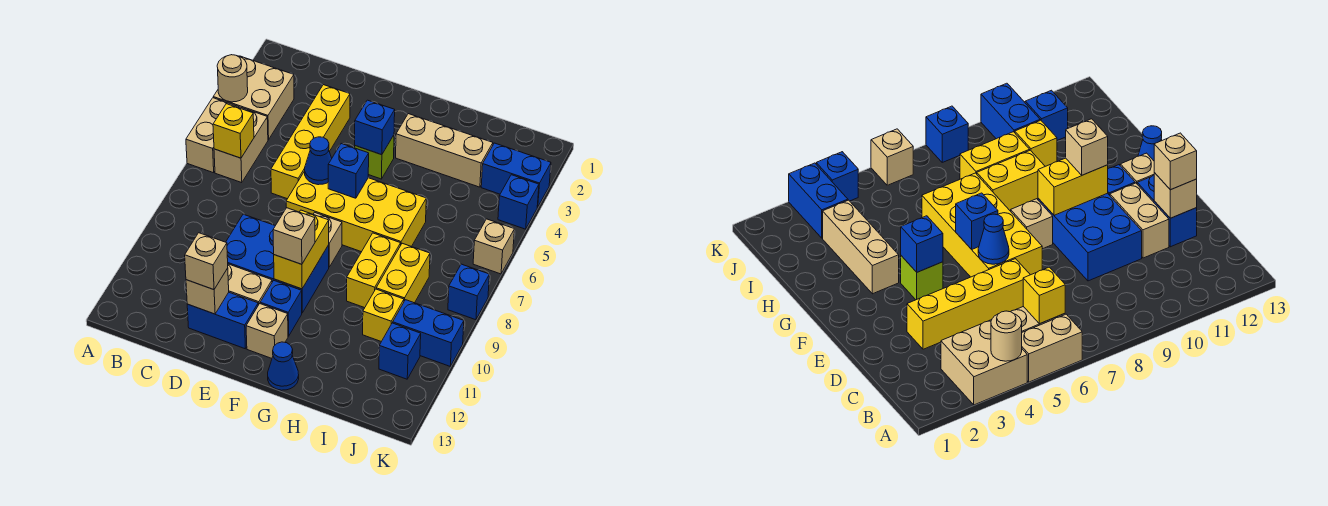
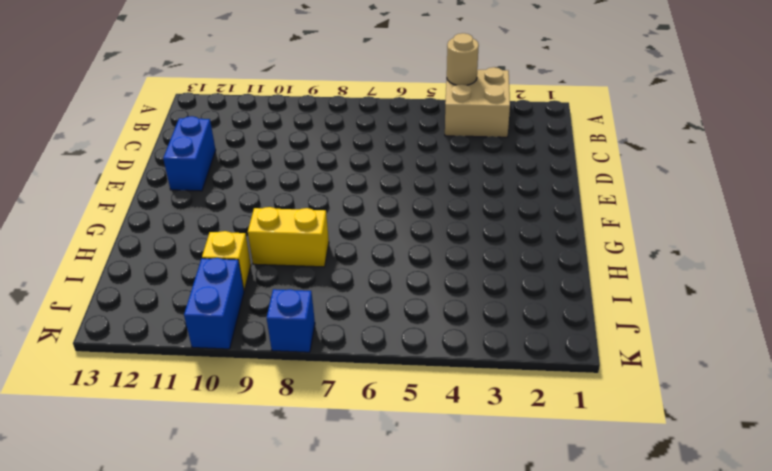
none -> tan brick A5:A6 level 1
none -> tan brick B5:B6 level 1
none -> yellow brick D3:D6 level 1
none -> blue brick D9:F10 level 1

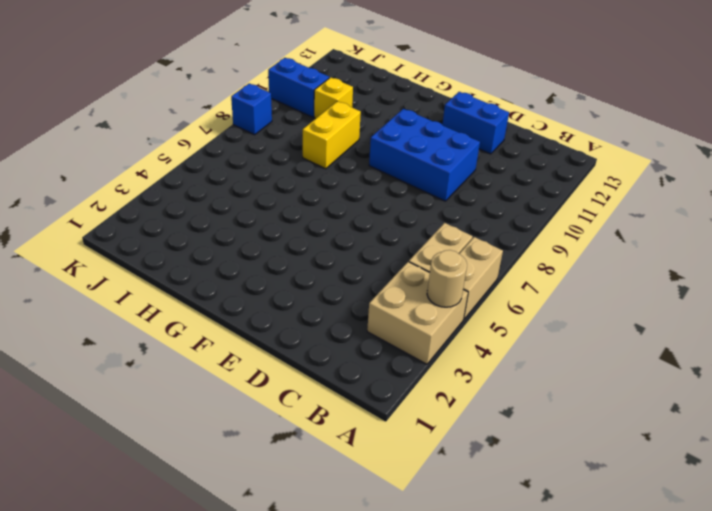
none -> yellow brick D3:D6 level 1
none -> tan brick D11:E11 level 1
none -> yellow brick E6:H7 level 1
none -> lime brick F4 level 1

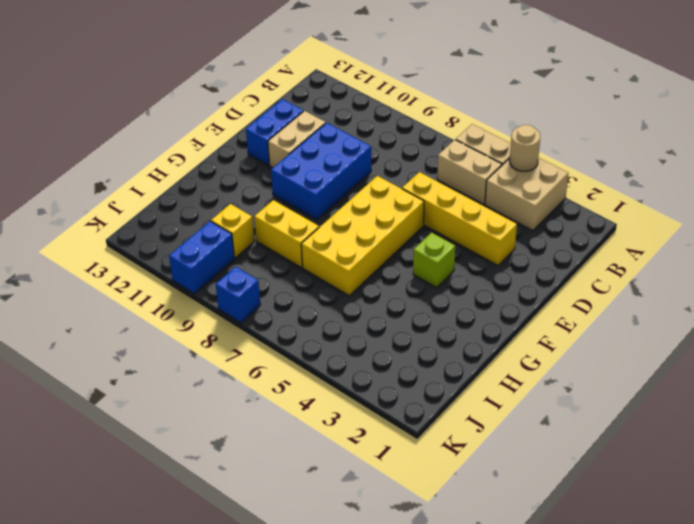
none -> tan brick F8 level 1
none -> blue brick F11 level 1
none -> tan brick F12 level 1
none -> tan brick G3:I3 level 1

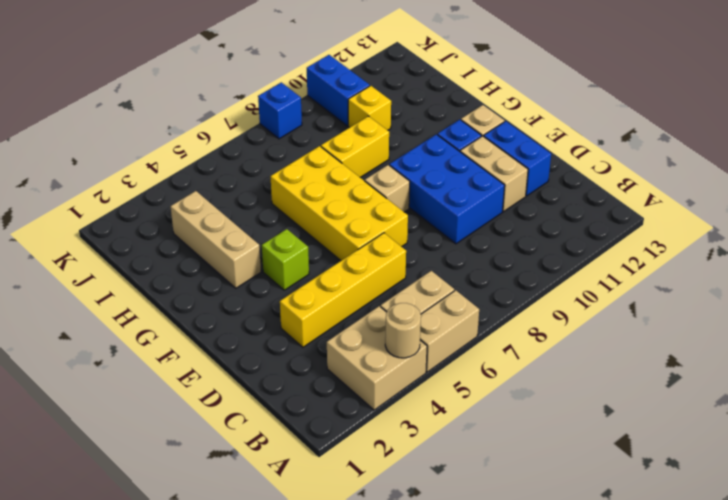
none -> blue cone G13 level 1
none -> yellow brick I8:I9 level 1
none -> blue brick J3:K3 level 1
none -> blue brick J11 level 1

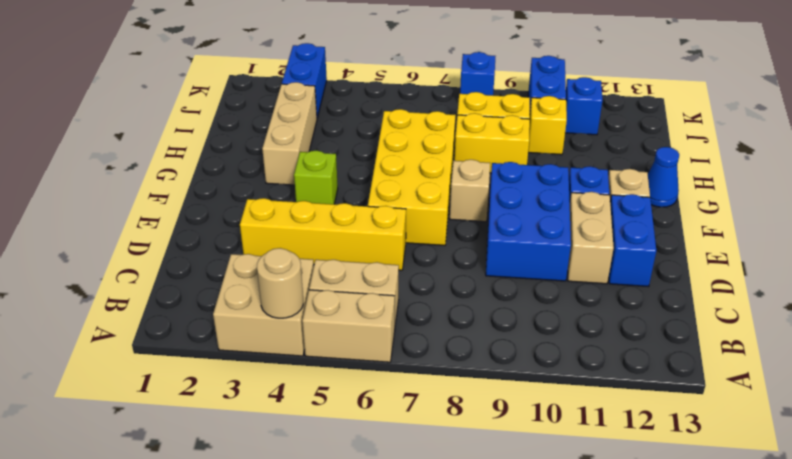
none -> blue brick K4 level 1
none -> tan brick K6 level 1
none -> yellow brick B6 level 2
none -> tan brick D12 level 2

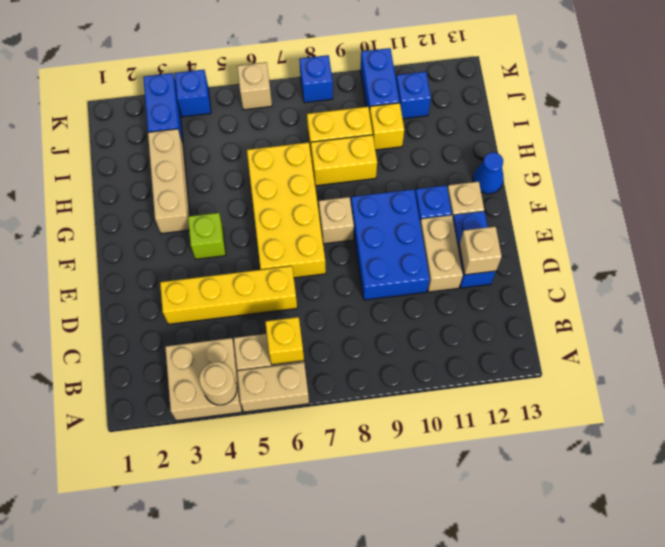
none -> blue cone E6 level 2
none -> blue brick F4 level 2
none -> blue brick F6 level 2
none -> yellow brick F9:F10 level 2

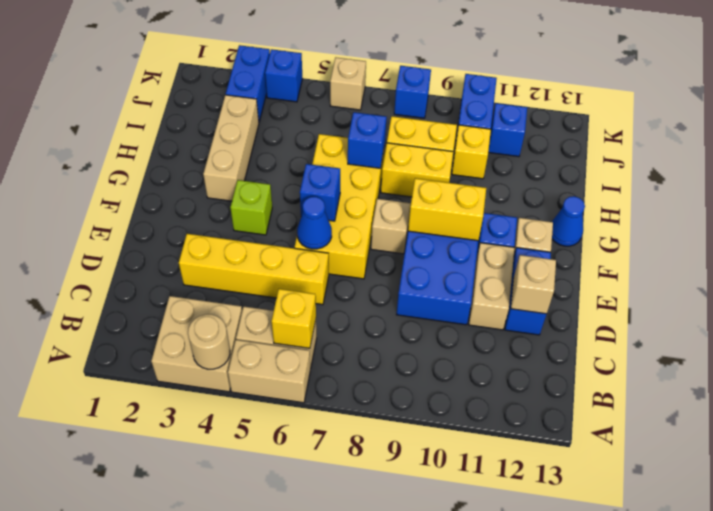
blue brick H7 level 2 -> blue brick F4 level 2
none -> tan brick D12 level 3
none -> tan brick F10 level 3

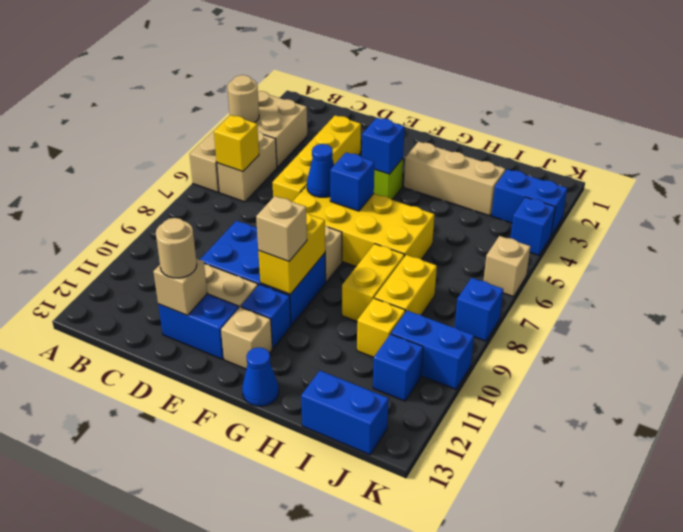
tan round brick D12 level 3 -> tan brick D12 level 3
blue brick I13:J13 level 1 -> none

